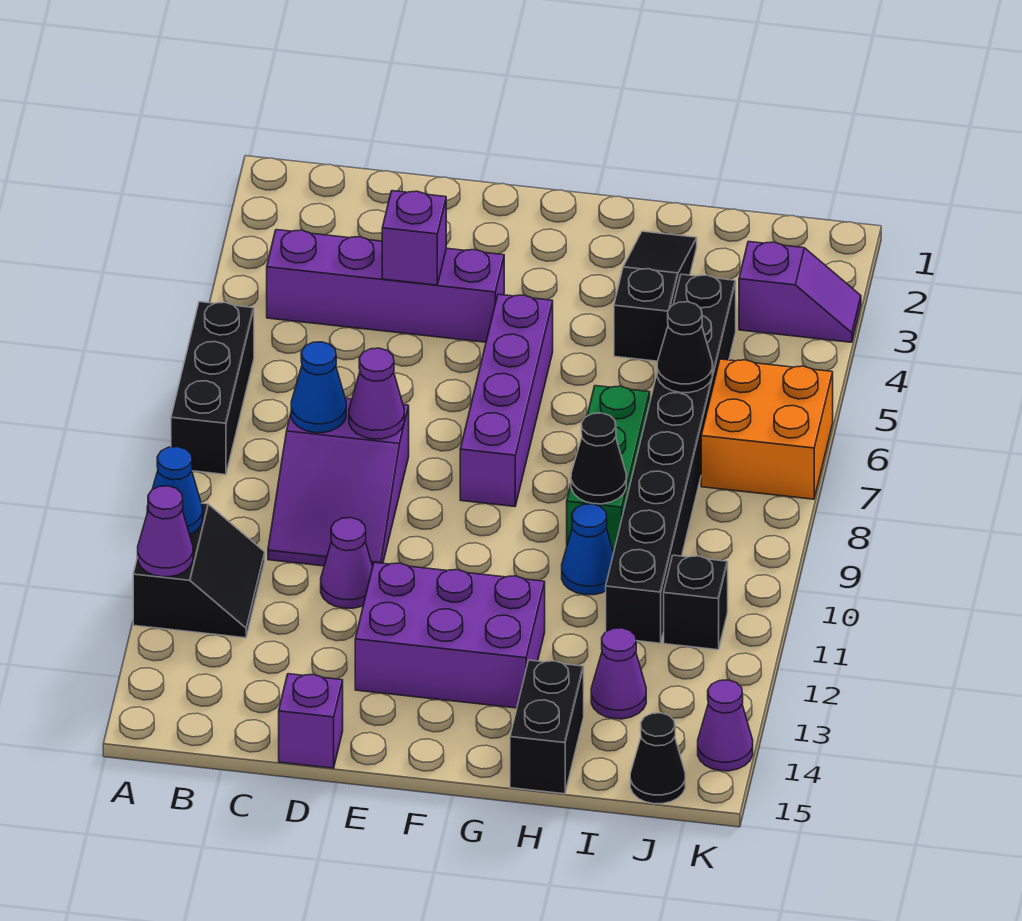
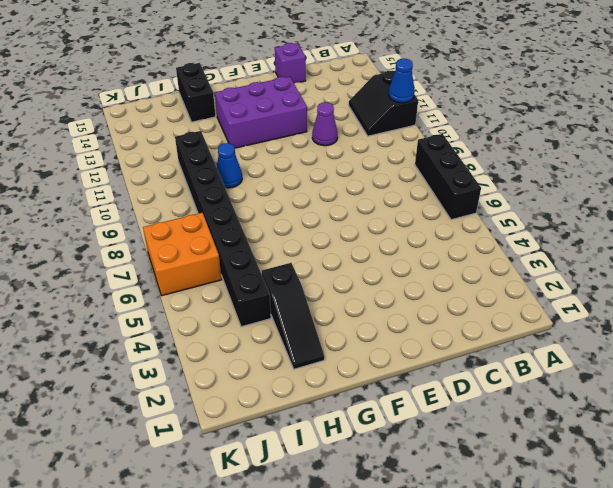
none -> purple brick B4:E4 level 1
none -> purple slope C8:D10 level 1 top 8
none -> purple brick F5:F8 level 1

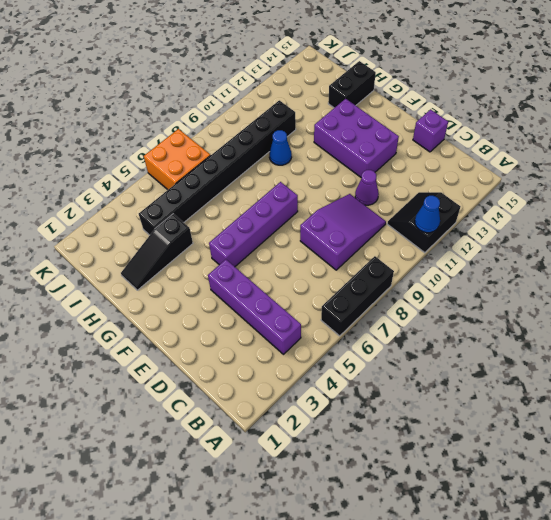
none -> green brick H7:H9 level 1
none -> purple cone I13 level 1
none -> purple slope J3:K3 level 1 top J

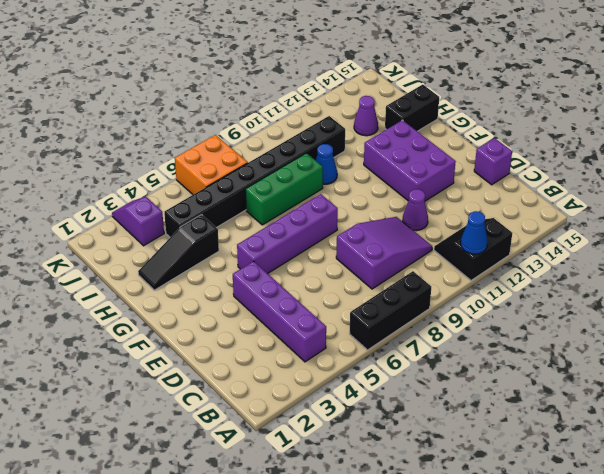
none -> black brick J11 level 1
none -> black cone J15 level 1
none -> purple cone K14 level 1

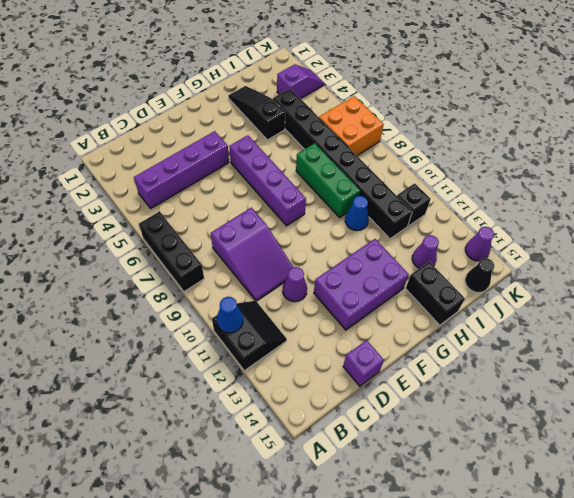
none -> purple cone A12 level 2
none -> blue cone C8 level 2
none -> purple brick D4 level 2

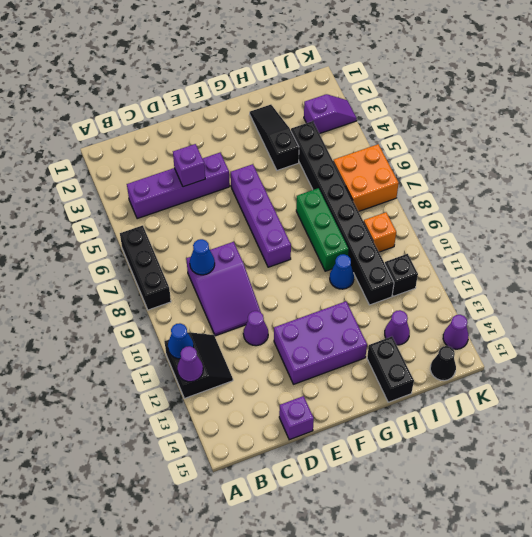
orange brick J9 level 1 -> none
none -> purple cone D8 level 2
none -> black cone H9 level 2
none -> black cone I6 level 2

